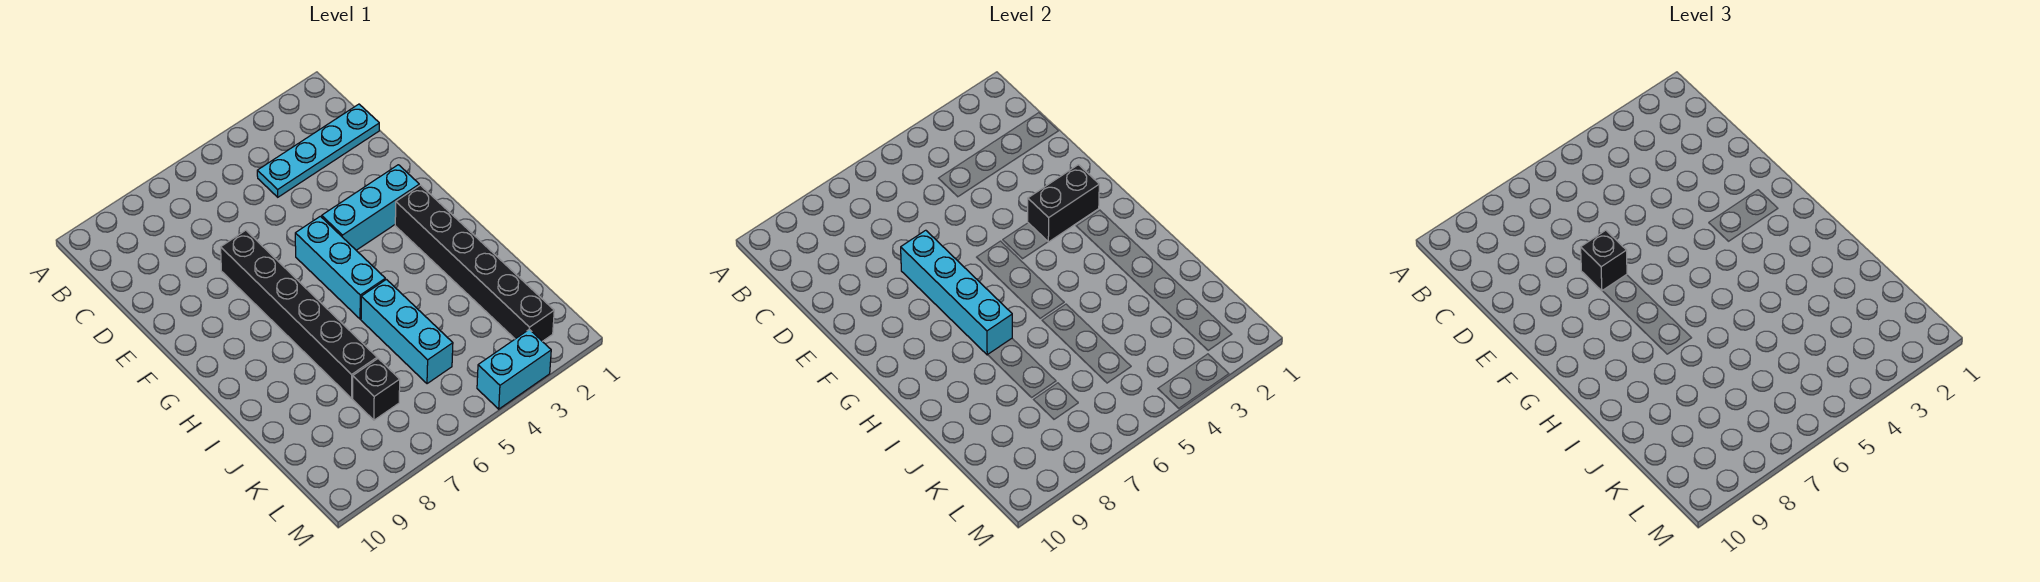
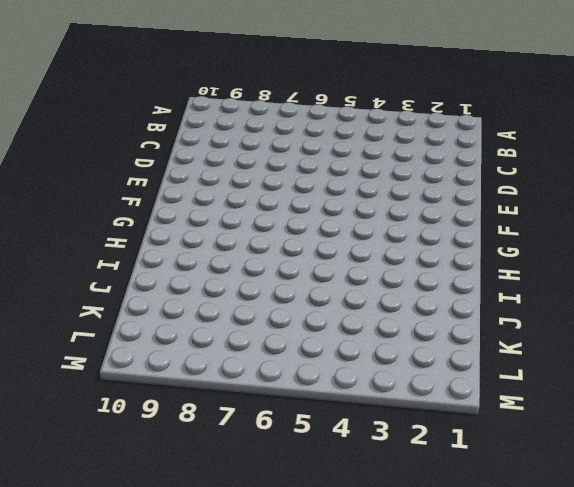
none -> cyan plate C1:C4 level 1
none -> black brick E7:J7 level 1

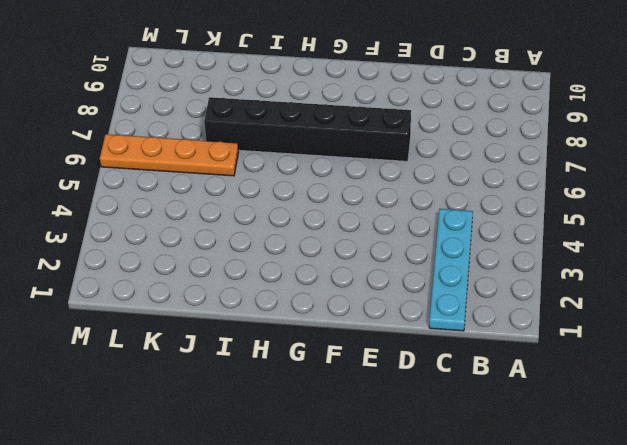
orange plate J6:M6 level 1 -> none
none -> cyan brick F2:F4 level 1
none -> cyan brick F5:H5 level 1

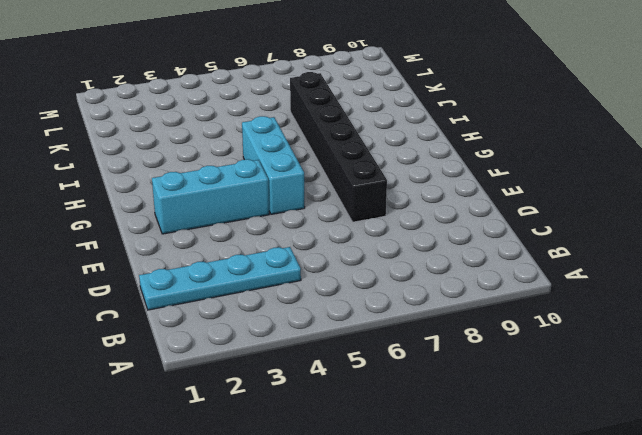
none -> black brick G2:L2 level 1
none -> cyan brick I5:K5 level 1

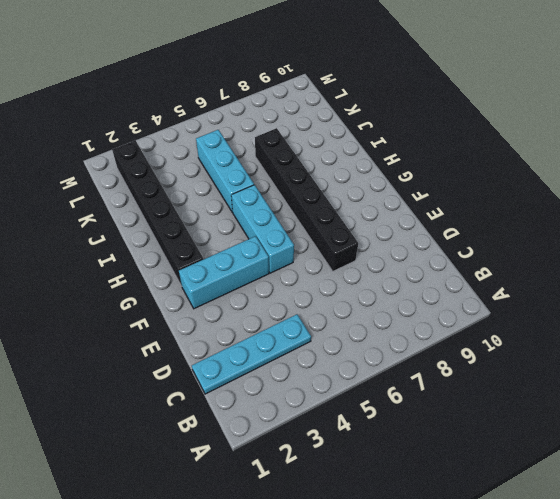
none -> black brick K7 level 1
none -> cyan brick M3:M4 level 1

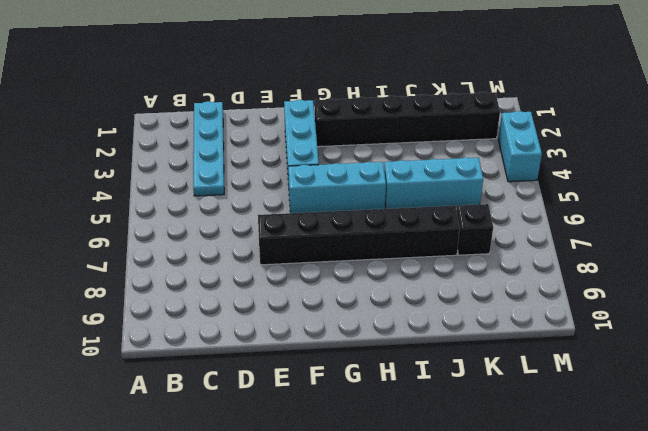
none -> cyan brick E7:H7 level 2
none -> black brick F2:F3 level 2

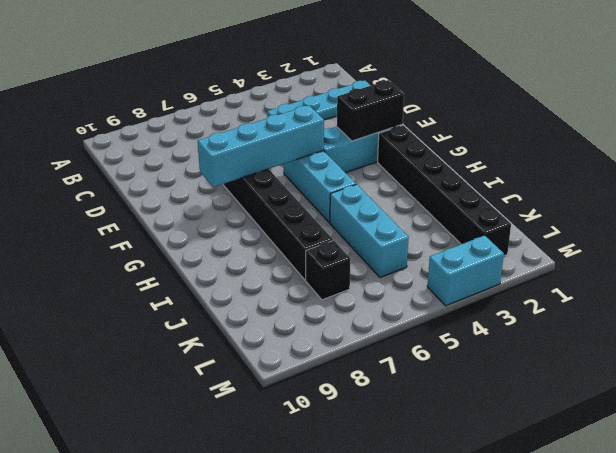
cyan brick F5:F8 level 2 -> cyan brick E7:H7 level 2
none -> black brick E7 level 3

